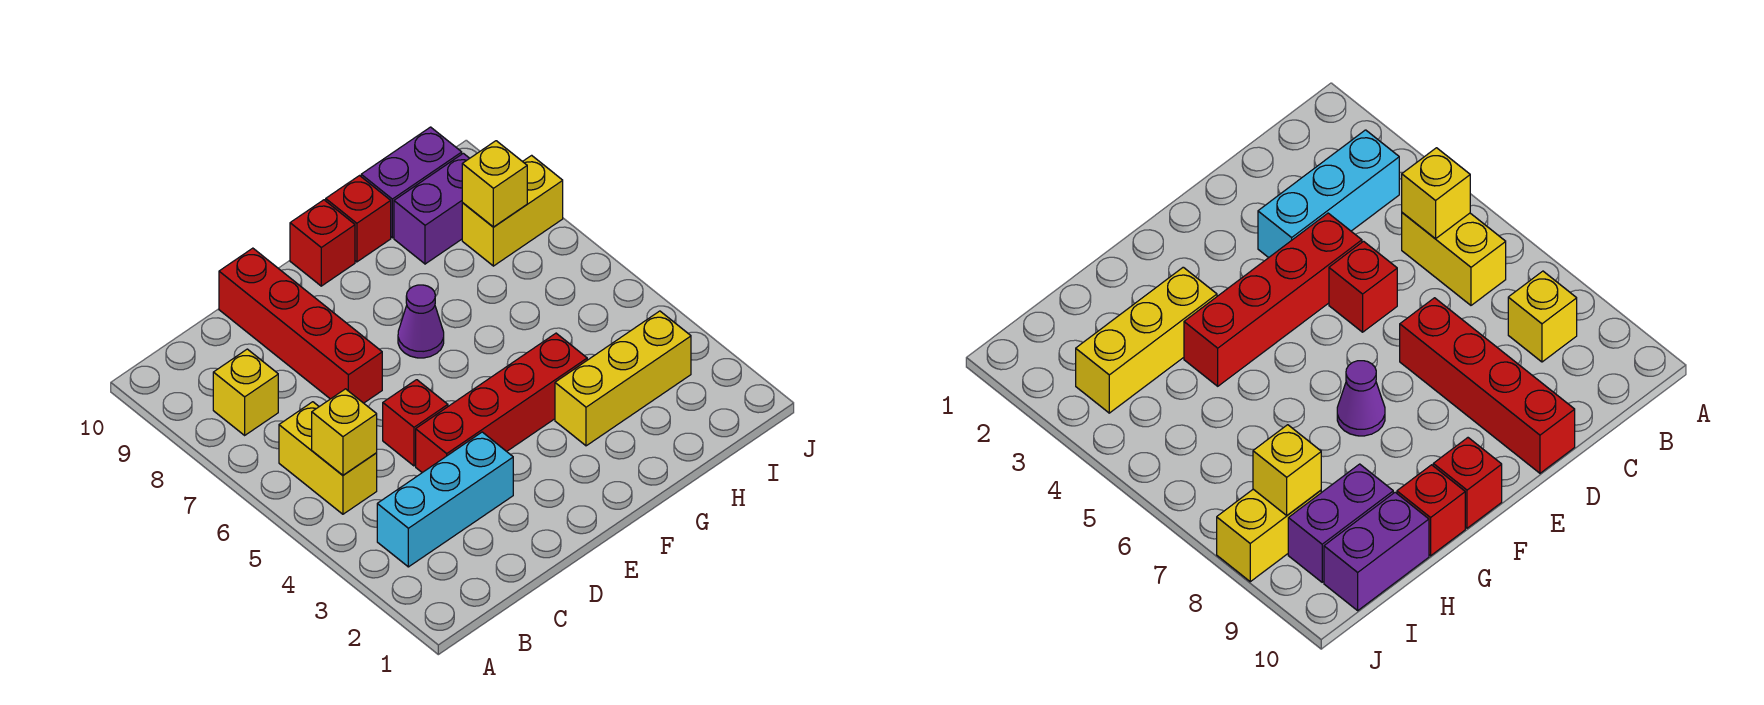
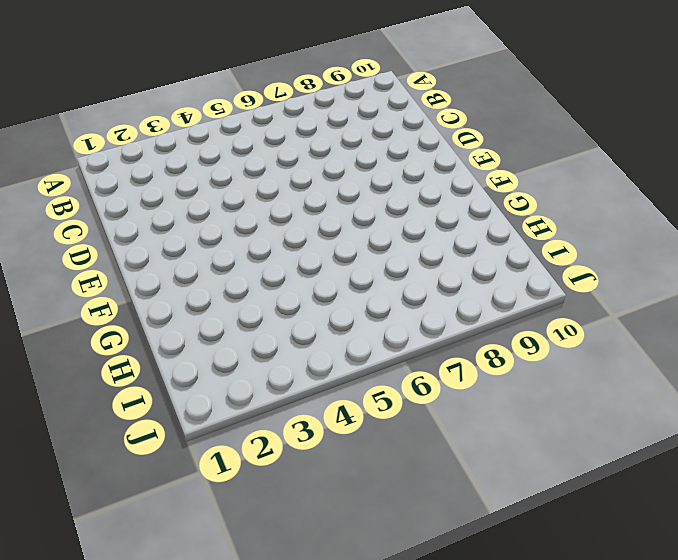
none -> cyan brick B3:D3 level 1
none -> yellow brick B5:B6 level 1
none -> yellow brick B8 level 1

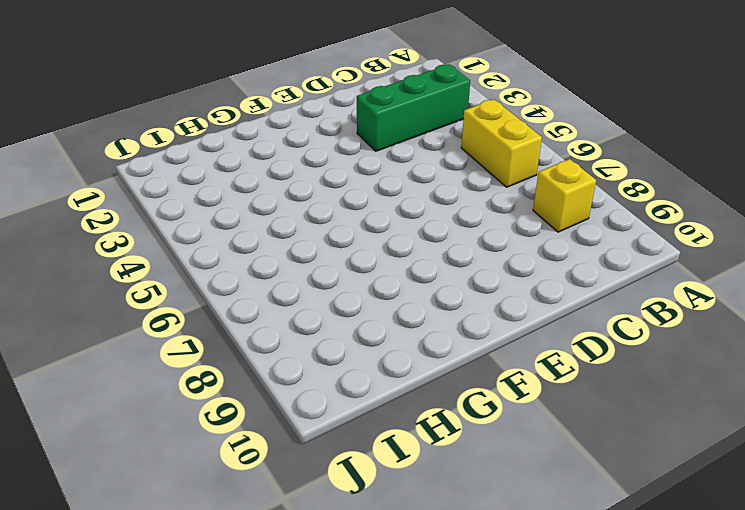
green brick B3:D3 level 1 -> cyan brick B3:D3 level 1
none -> red brick D4:G4 level 1
none -> red brick D5 level 1
none -> red brick D7:D10 level 1

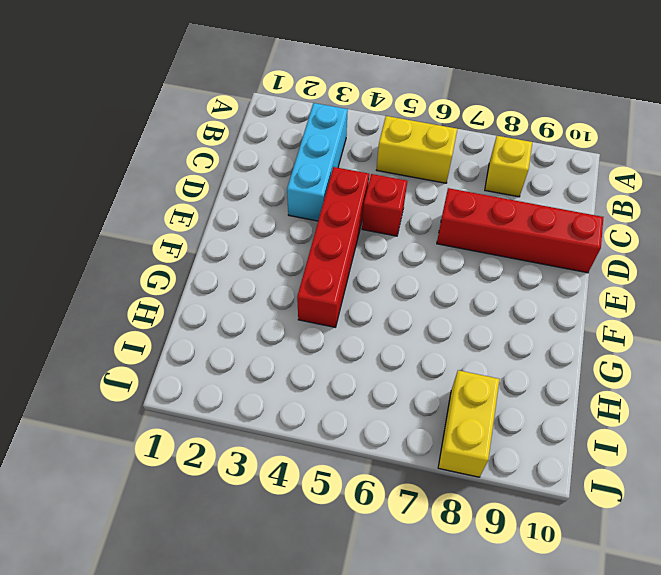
none -> purple cone F7 level 1
none -> red brick F10 level 1
none -> yellow brick G3:I3 level 1

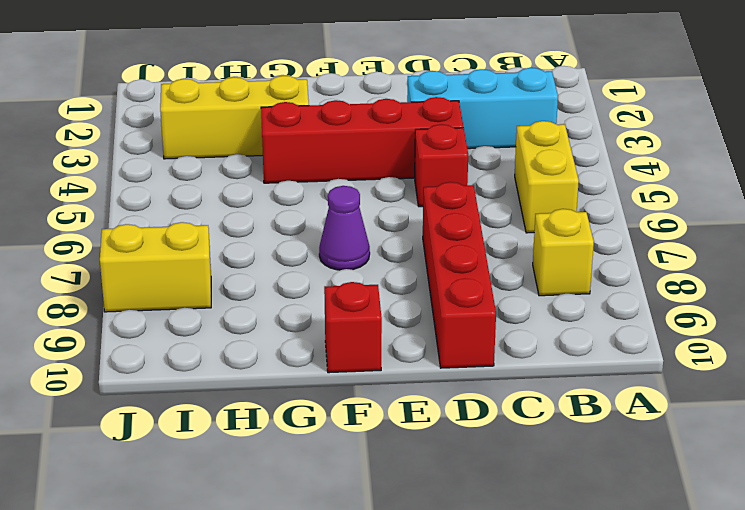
none -> red brick G10 level 1
none -> purple brick H9:I9 level 1
none -> purple brick H10:I10 level 1

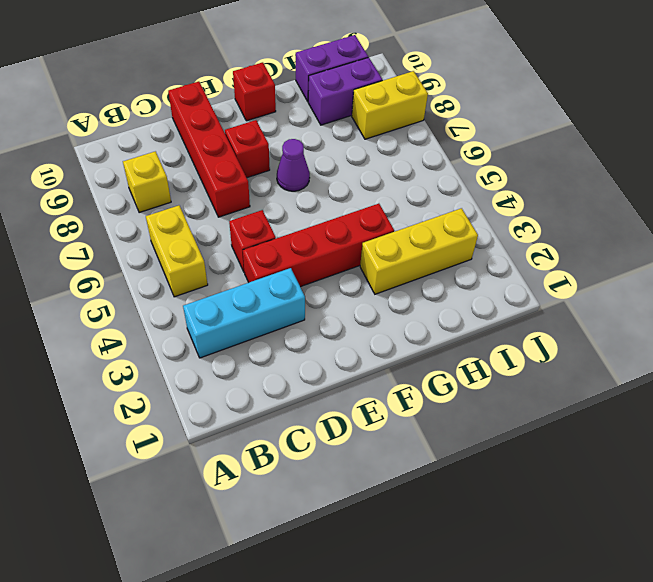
red brick E8 level 1 -> red brick G10 level 1
none -> yellow brick B5 level 2
none -> yellow brick I8 level 2

